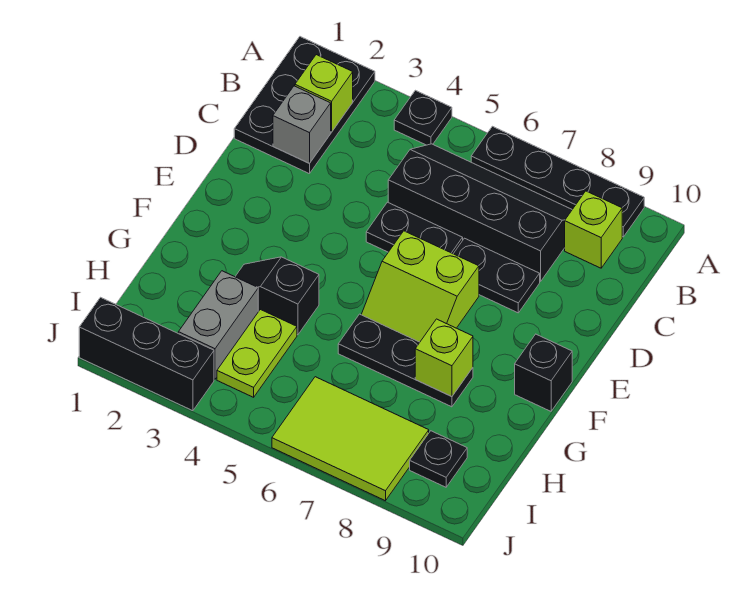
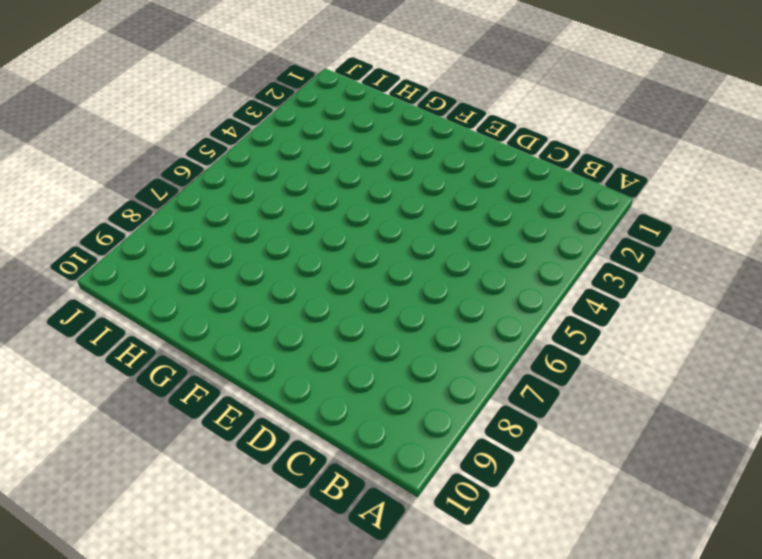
none -> black plate A1:C2 level 1
none -> black plate A4 level 1
none -> black plate A6:A9 level 1

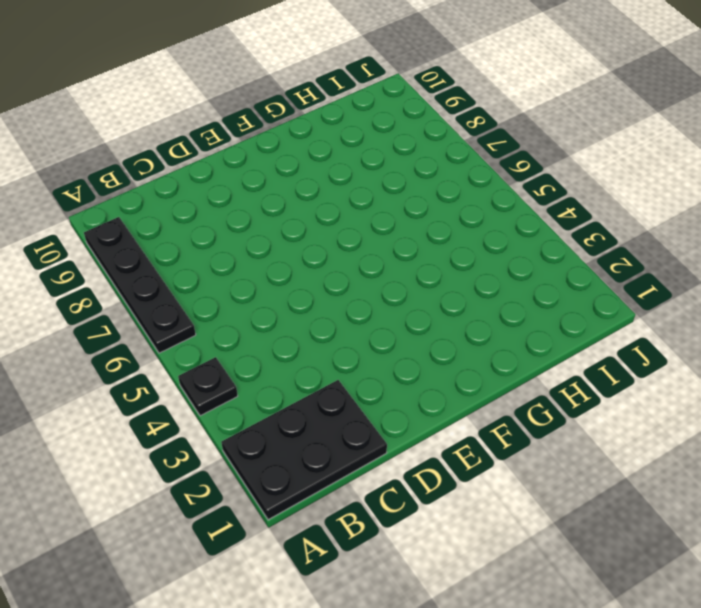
none -> black slope B5:C8 level 1 top C
none -> lime brick B9 level 1
none -> black plate D5:D6 level 1

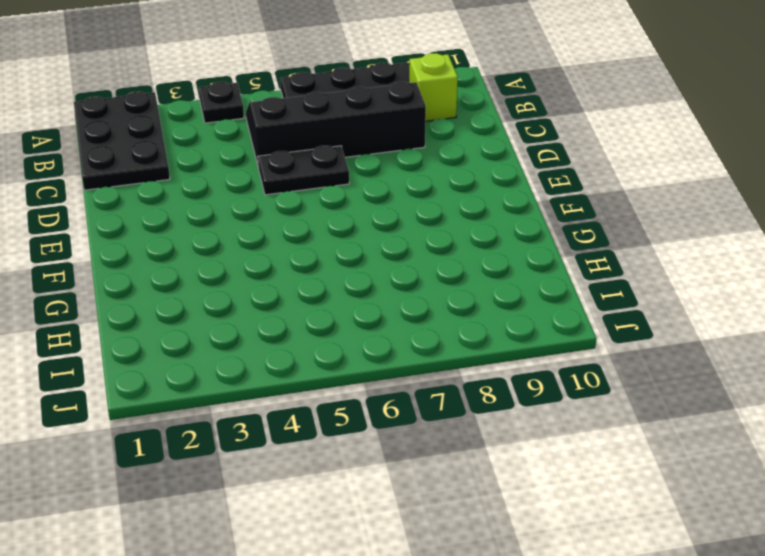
none -> black plate D7:D8 level 1
none -> lime slope E6:F7 level 1 top E
none -> black brick F10 level 1

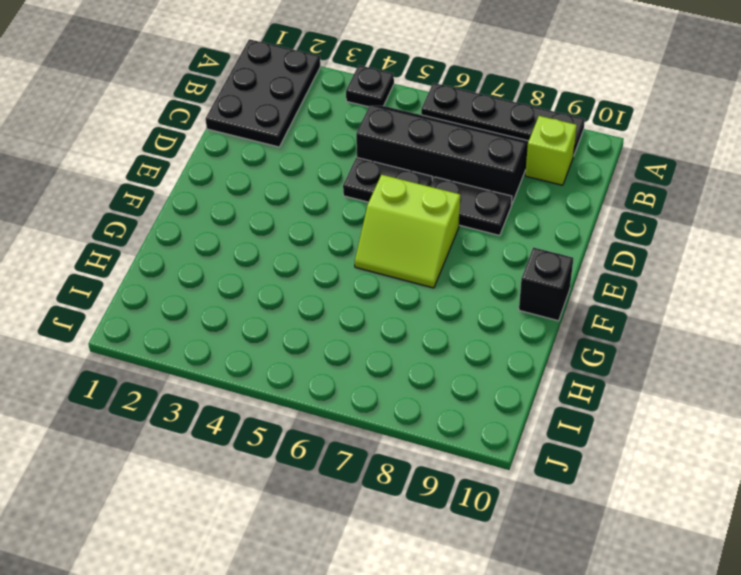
none -> black slope G3:G4 level 1 top 4
none -> black plate G6:G8 level 1
none -> grey brick H3:I3 level 1

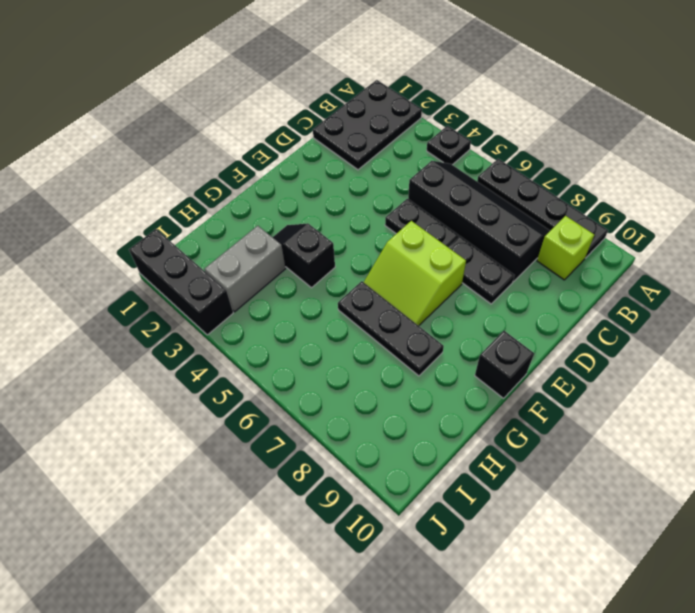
none -> lime plate H4:I4 level 1
none -> lime tile I6:J8 level 1
none -> black plate I9 level 1

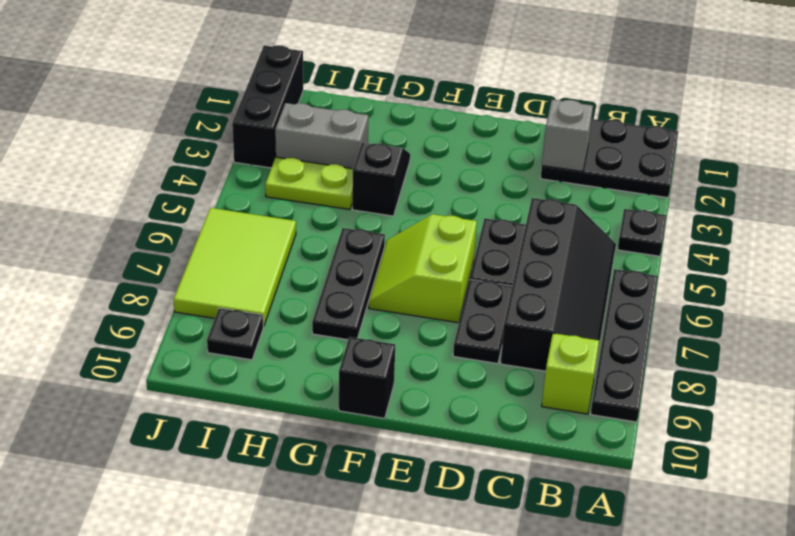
none -> lime brick B2 level 2
none -> lime brick G8 level 2

